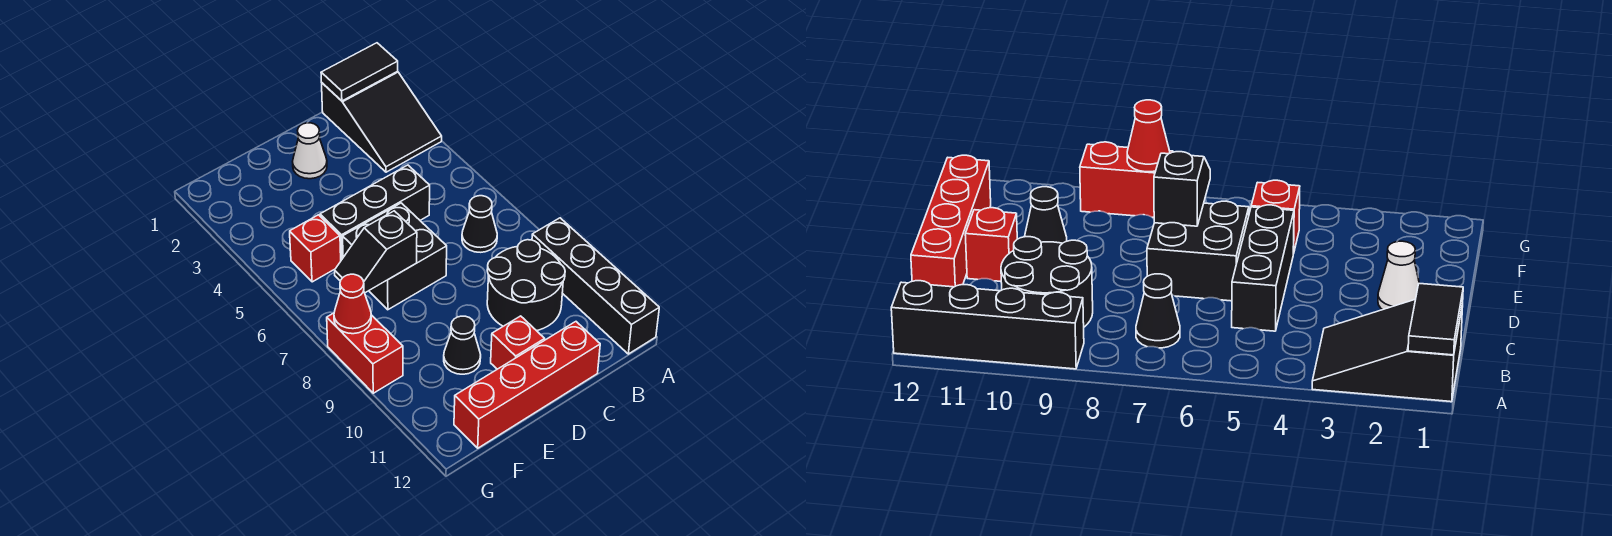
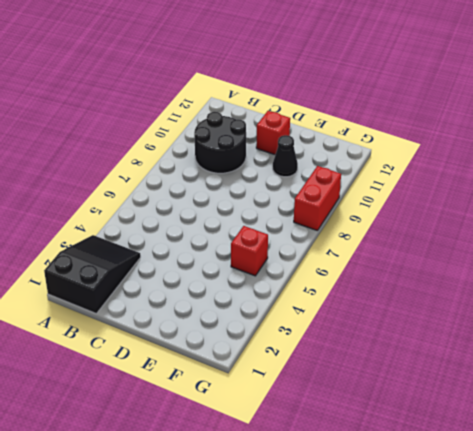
none -> black brick A9:A12 level 1
none -> black cone B7 level 1
none -> black brick C5:E5 level 1

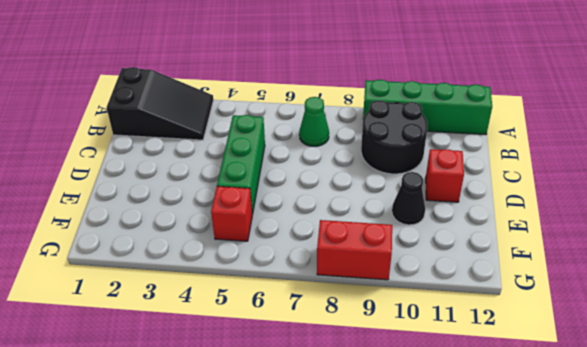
green brick A9:A12 level 1 -> black brick A9:A12 level 1
green cone B7 level 1 -> black cone B7 level 1
green brick C5:E5 level 1 -> black brick C5:E5 level 1
none -> red brick C12:F12 level 1
none -> white cone D2 level 1
none -> black brick D6:E7 level 1

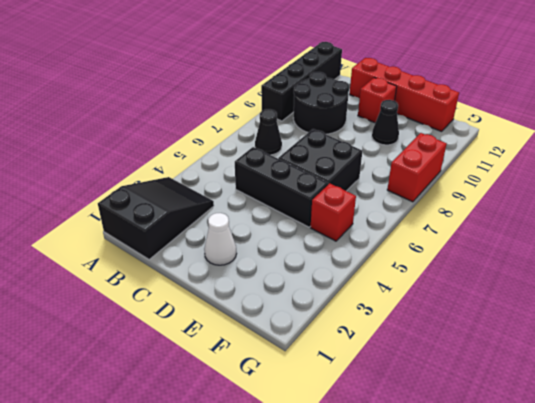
none -> black tile A1:B1 level 2
none -> black slope E7:F7 level 2 top E
none -> red cone G8 level 2

